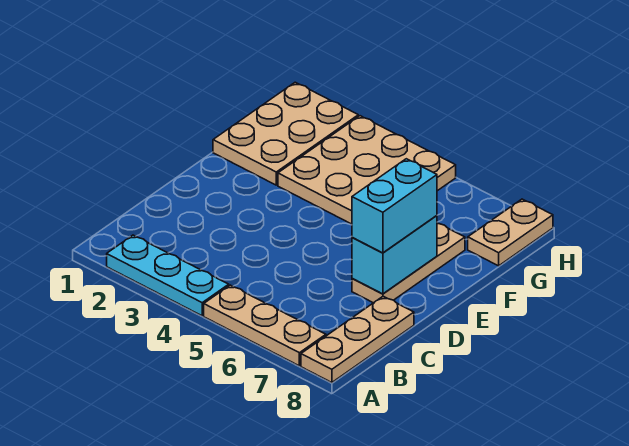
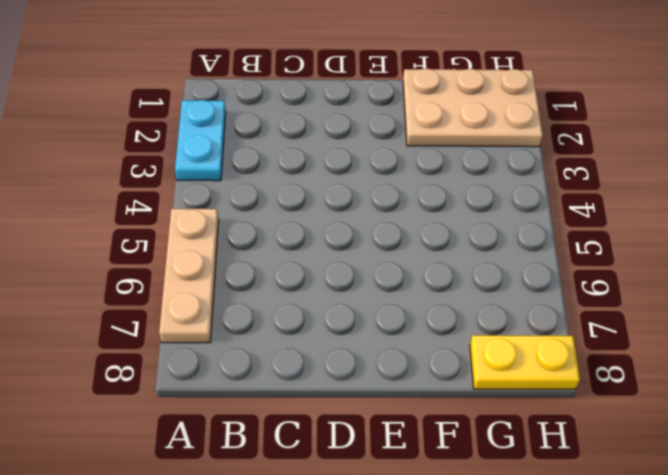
cyan plate A2:A3 level 1 -> cyan plate A2:A4 level 1
yellow plate G8:H8 level 1 -> tan plate G8:H8 level 1
none -> tan plate A8:C8 level 1
none -> tan plate D7:F7 level 1

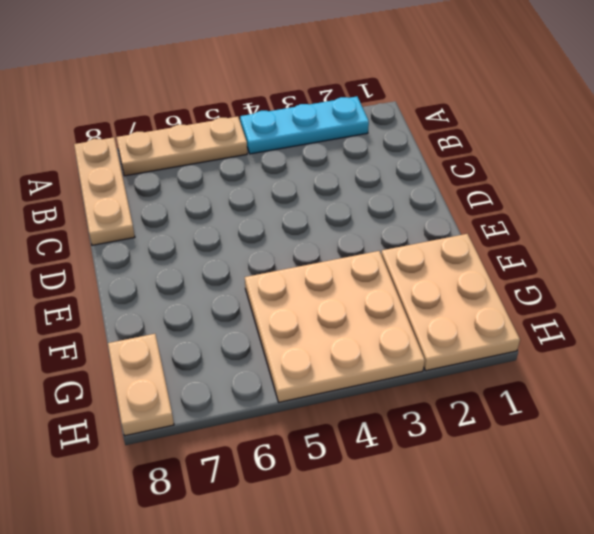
none -> tan plate D7:F7 level 1
none -> cyan brick D7:E7 level 2

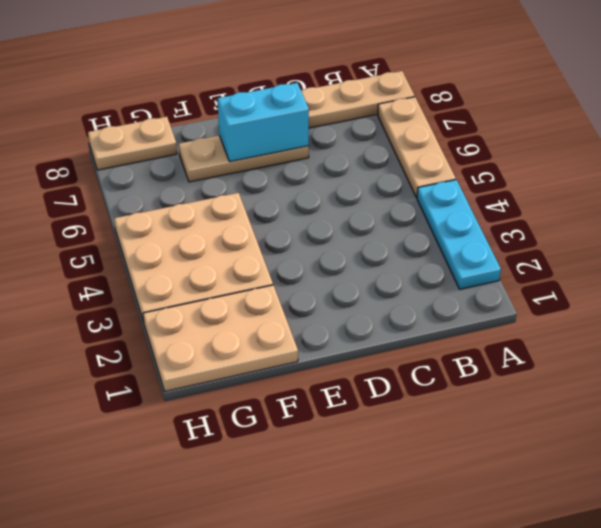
none -> cyan brick D7:E7 level 3

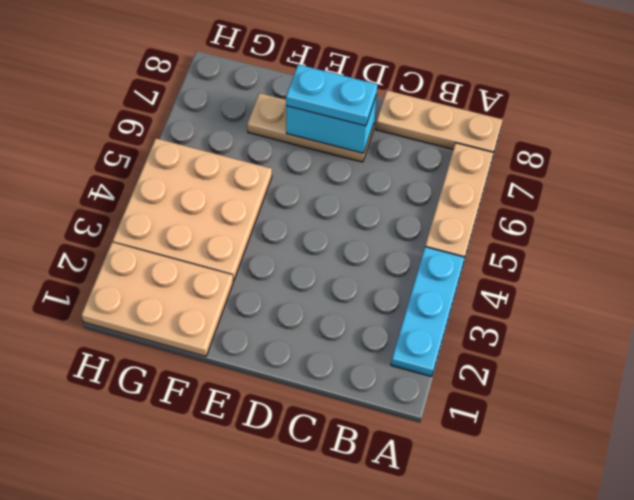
cyan plate D7:E7 level 3 -> cyan brick D7:E7 level 3
none -> tan plate G8:H8 level 1

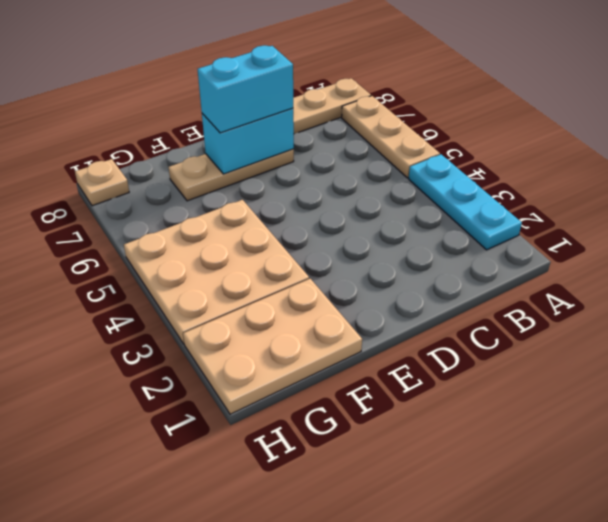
tan plate H8 level 1 -> tan plate G8:H8 level 1

